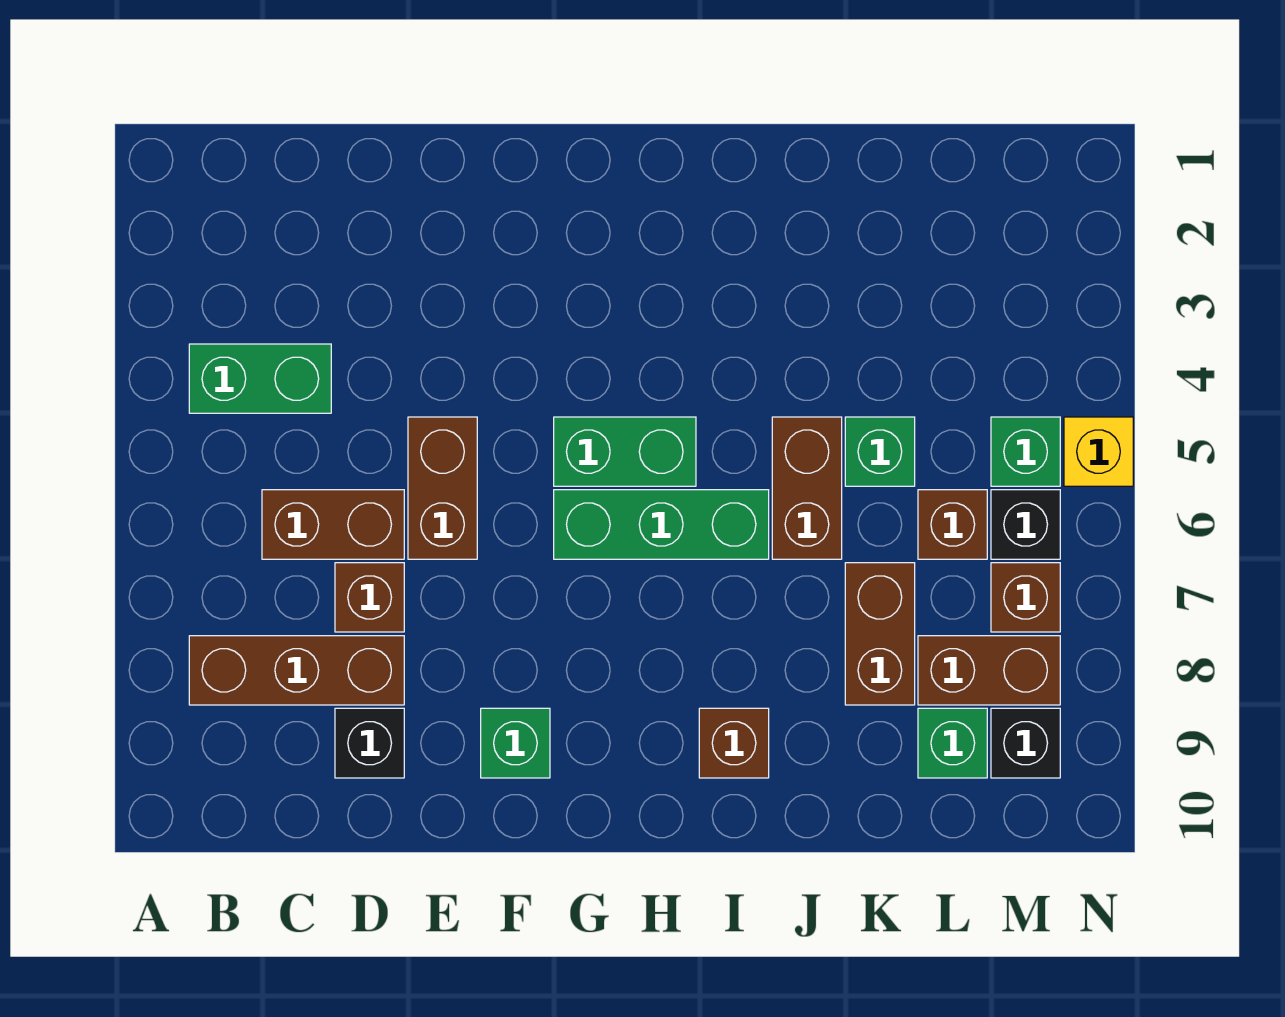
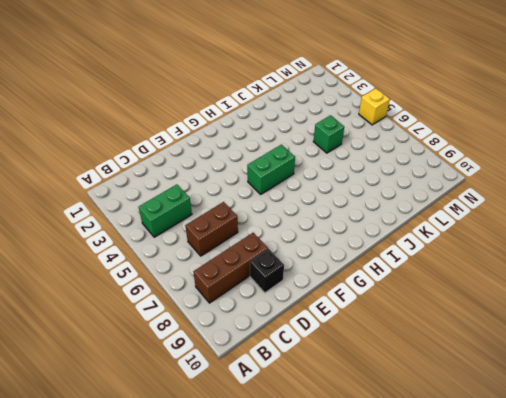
none -> brown brick D7 level 1
none -> brown brick E5:E6 level 1
none -> green brick F9 level 1

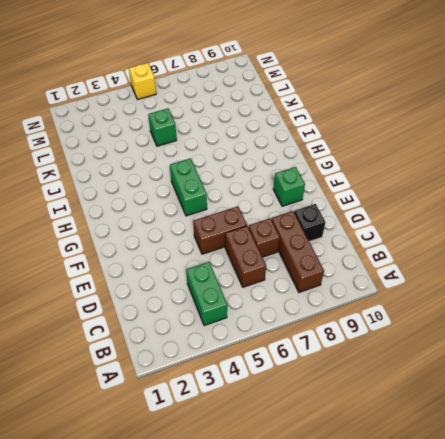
none -> green brick G6:I6 level 1
none -> brown brick I9 level 1
none -> brown brick J5:J6 level 1

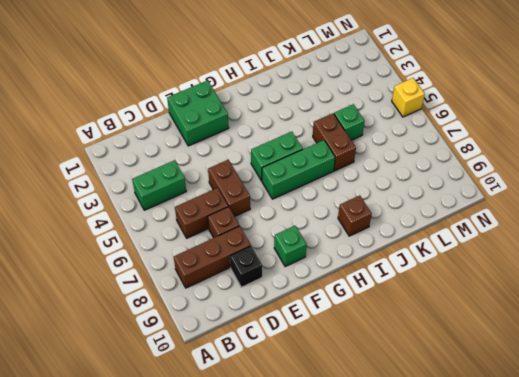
green brick E1:F2 level 1 -> none
none -> brown brick K7:K8 level 1
none -> brown brick L6 level 1
none -> brown brick L8:M8 level 1

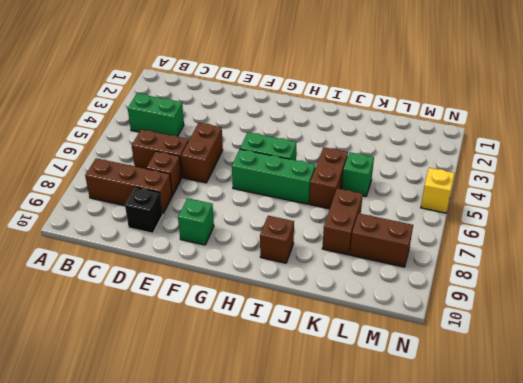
none -> brown brick L6 level 1
none -> green brick L9 level 1
none -> green brick M5 level 1

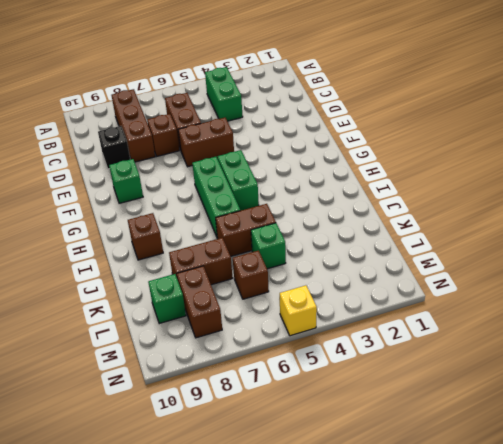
none -> green brick M5 level 1
none -> black brick M6 level 1
none -> brown brick M7 level 1

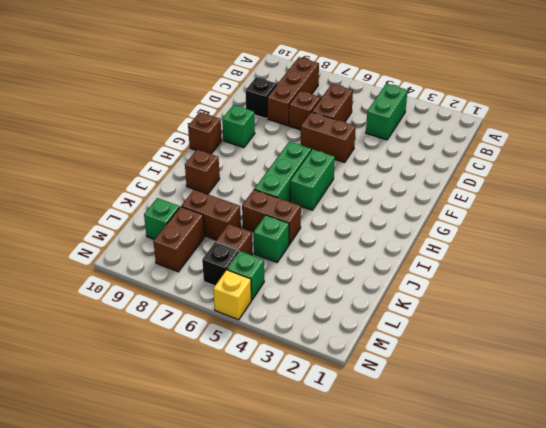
brown brick G10 level 1 -> brown brick M7 level 1
none -> black brick M9 level 1

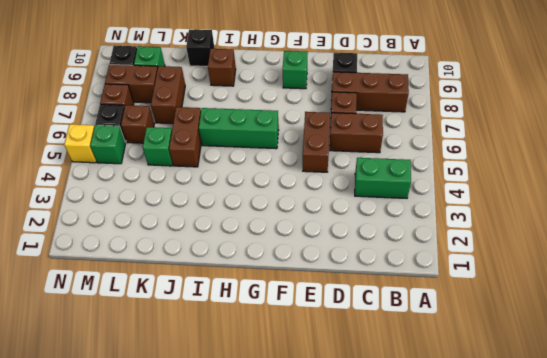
black brick J10 level 1 -> none
none -> green brick G5:H5 level 1

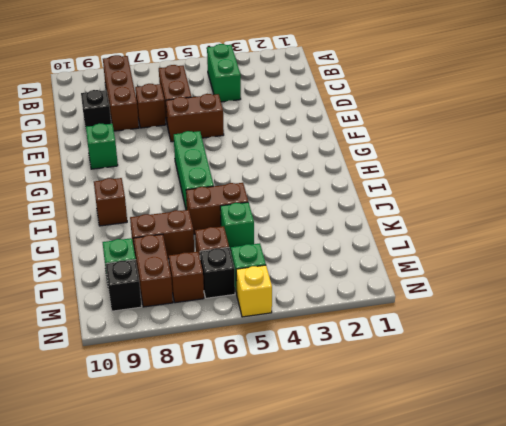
none -> green brick G5:H5 level 1

